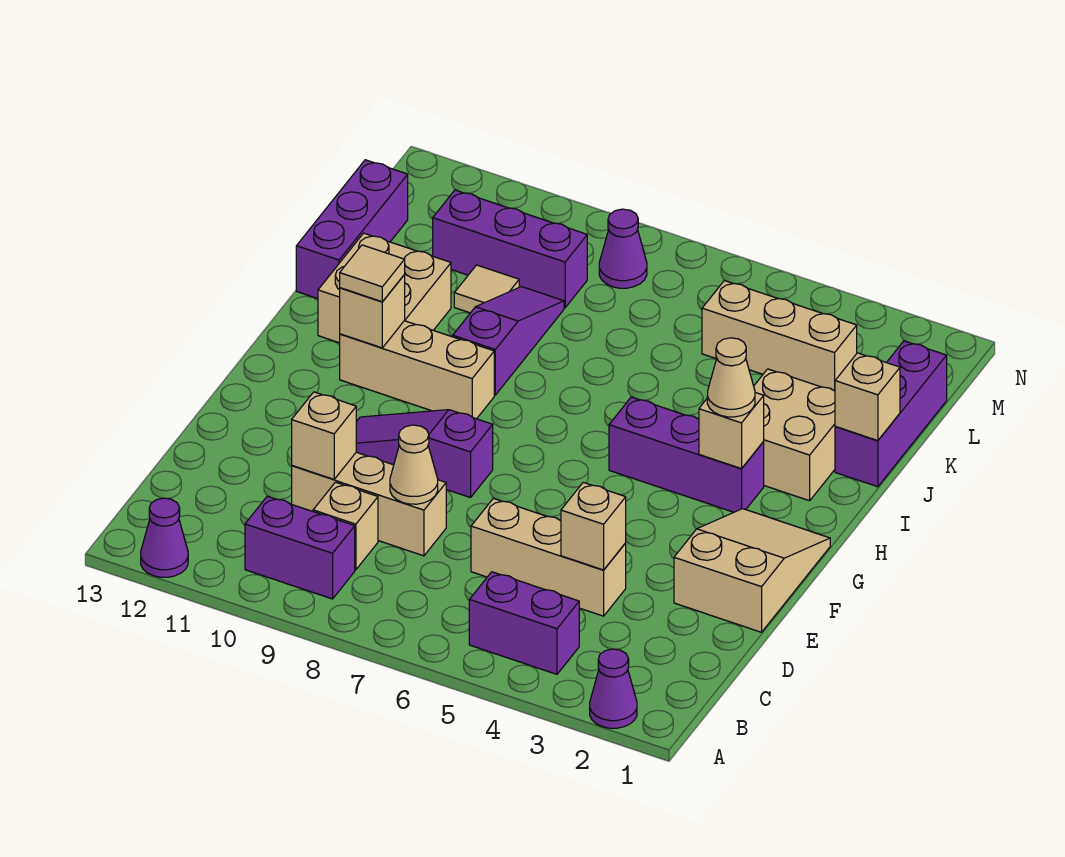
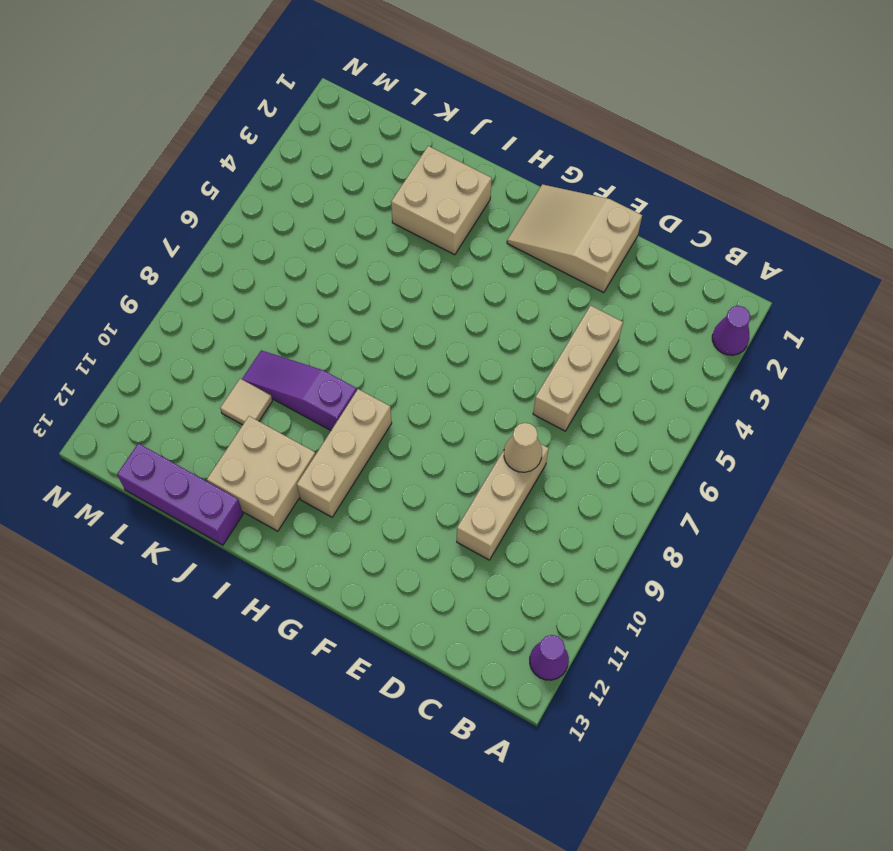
none -> purple brick B4:B5 level 1
none -> purple brick B9:B10 level 1
none -> tan brick C9 level 1

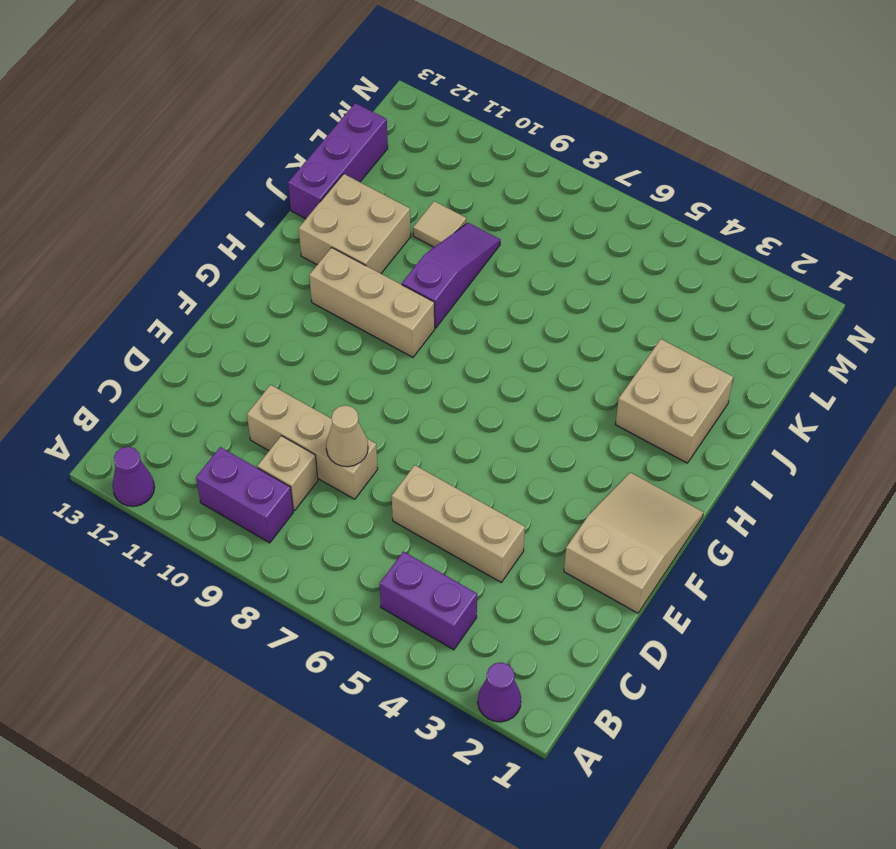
none -> purple slope F8:F10 level 1 top 8
none -> purple brick H3:H5 level 1
none -> purple brick J1:L1 level 1

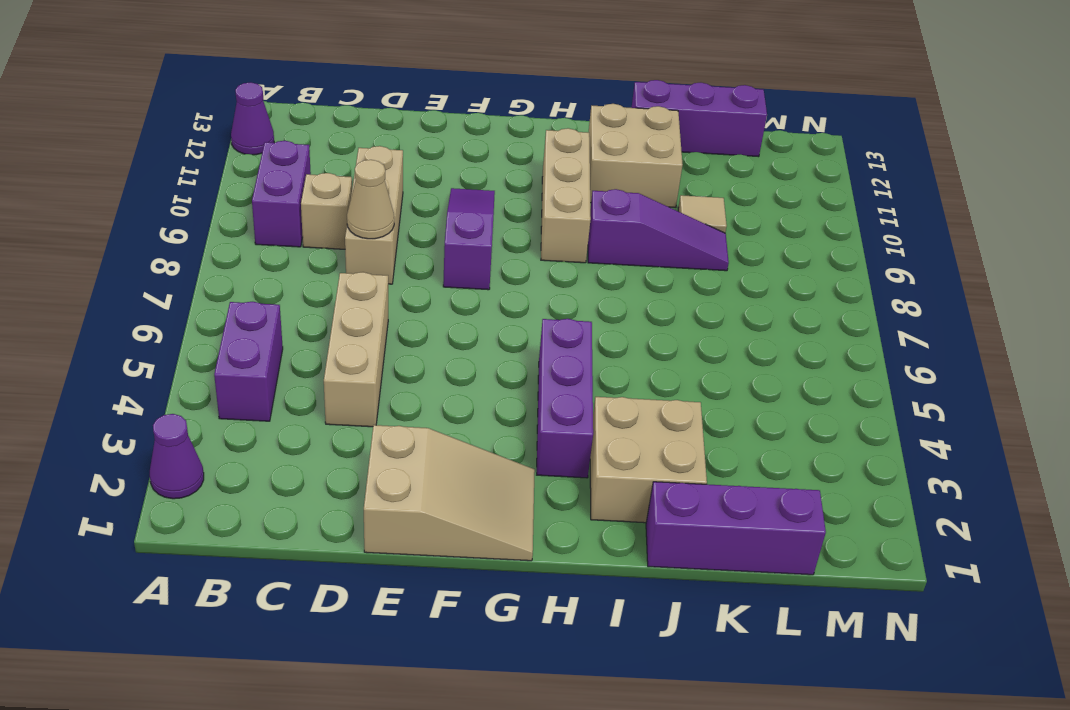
none -> tan brick L3:L5 level 1
none -> purple brick L9:L11 level 1
none -> purple cone M8 level 1

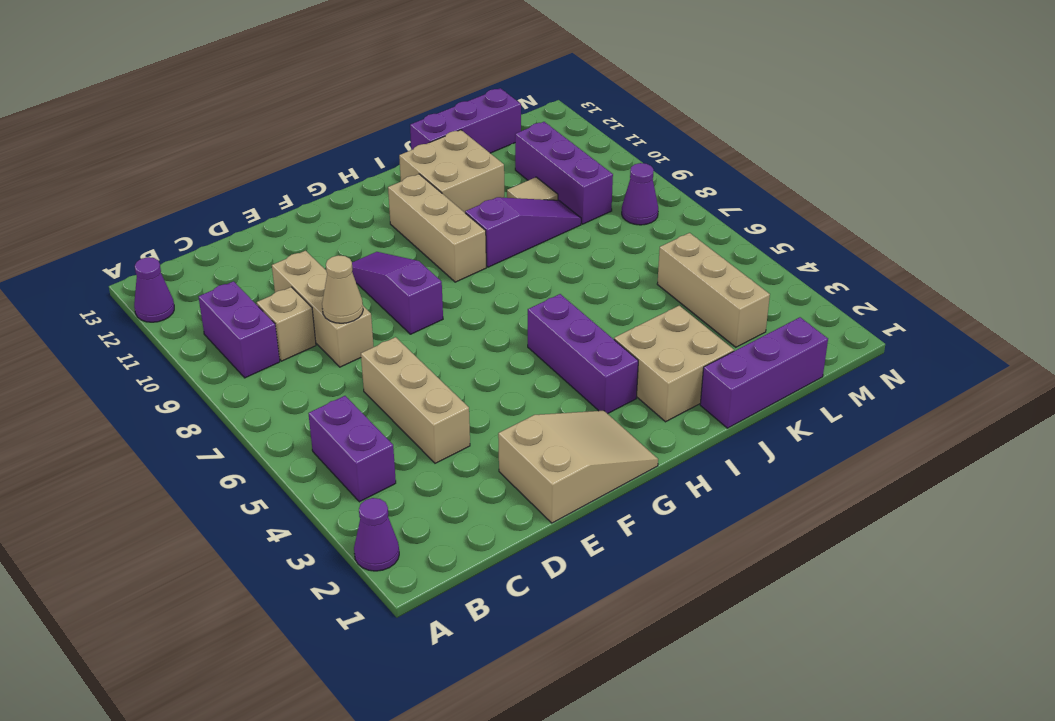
none -> tan brick D4 level 2
none -> tan brick D10 level 2
none -> tan brick H3 level 2

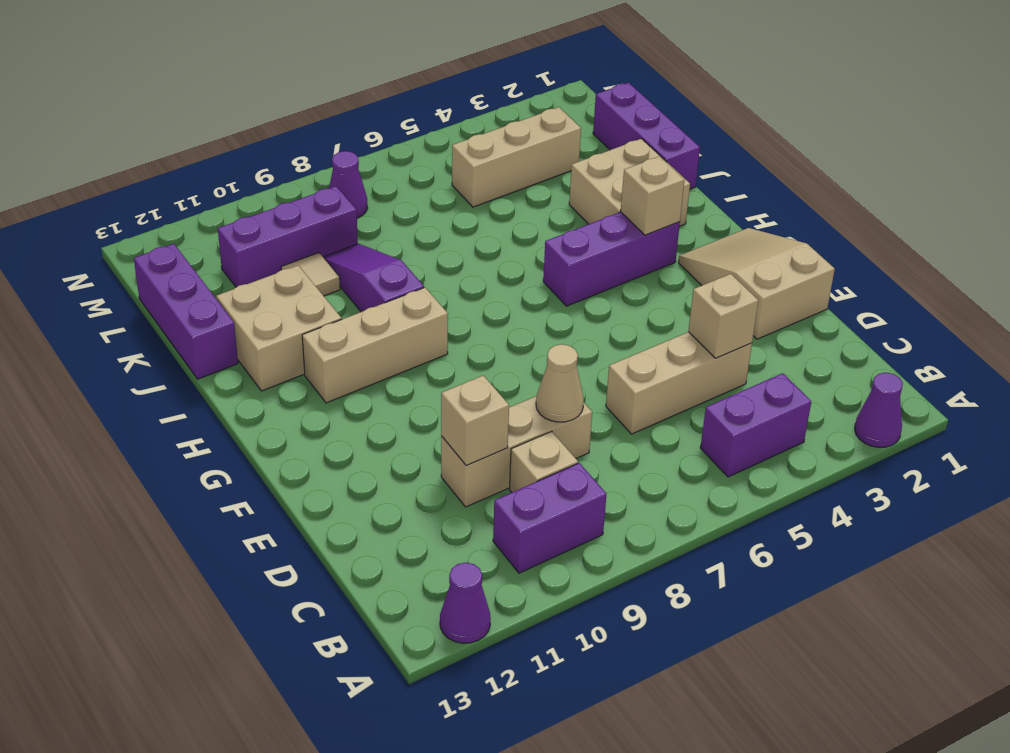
none -> purple slope F8:F10 level 1 top 8
none -> tan brick H11 level 2
none -> tan brick J1 level 2

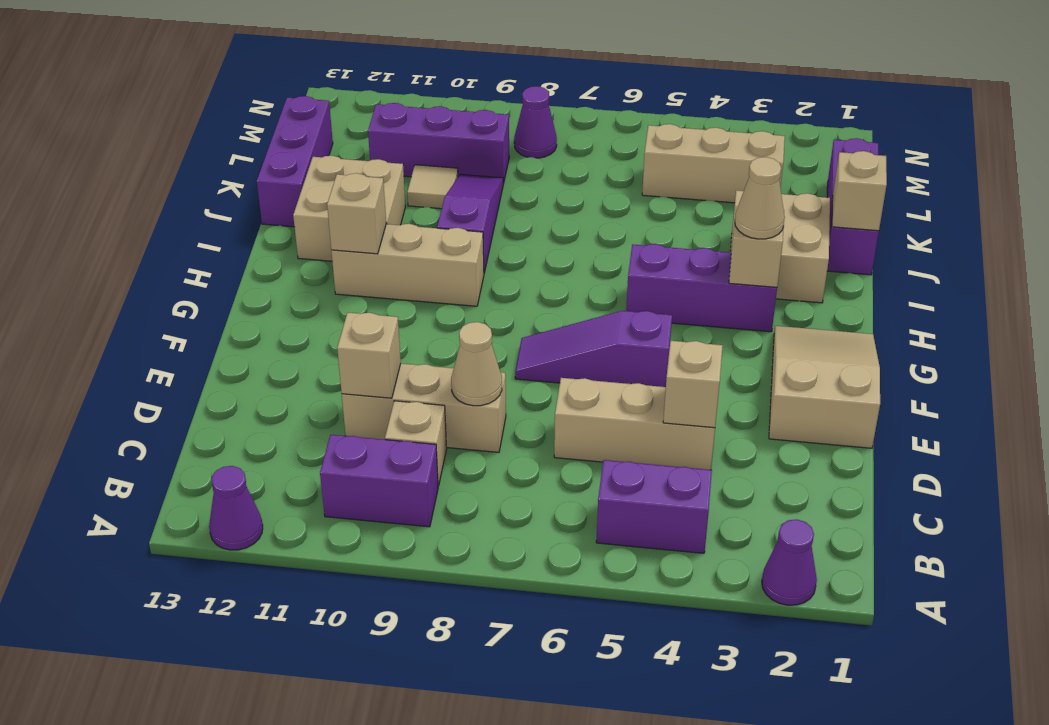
purple slope F5:F7 level 1 top 5 -> purple slope F8:F10 level 1 top 8
none -> tan tile H11 level 3

